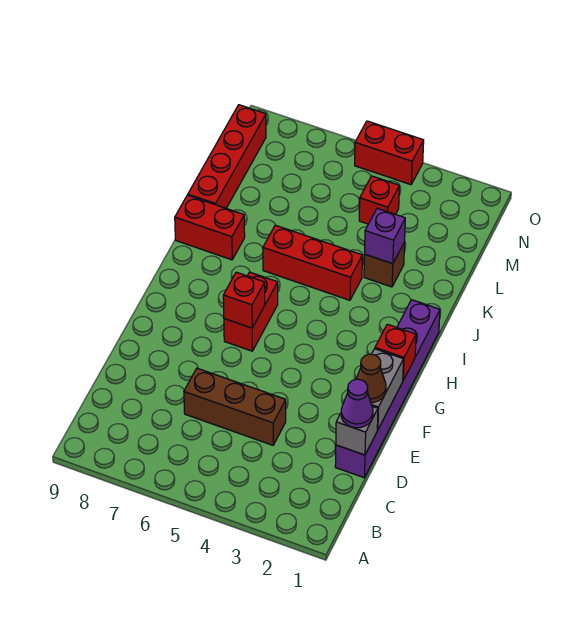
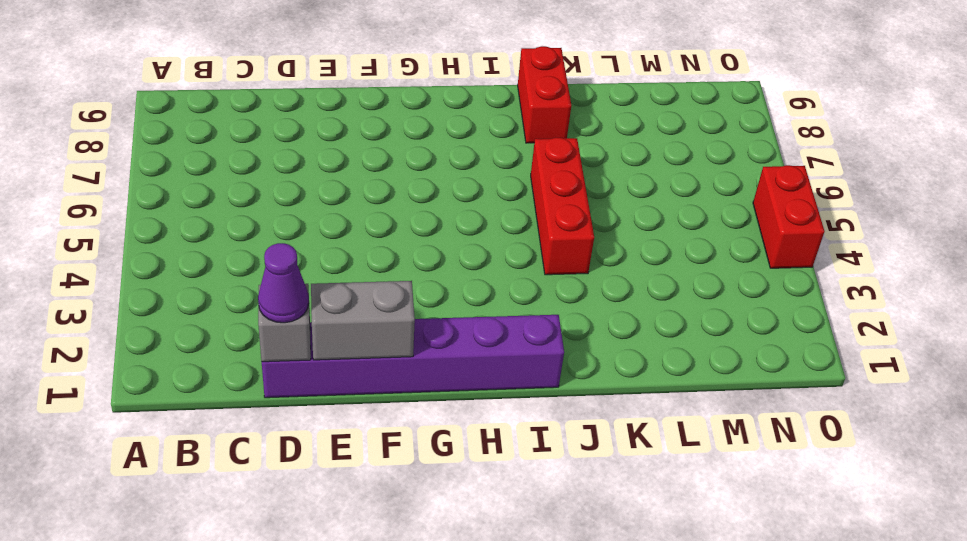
none -> brown brick D4:D6 level 1
none -> red brick G6:H6 level 1
none -> brown brick K3 level 1

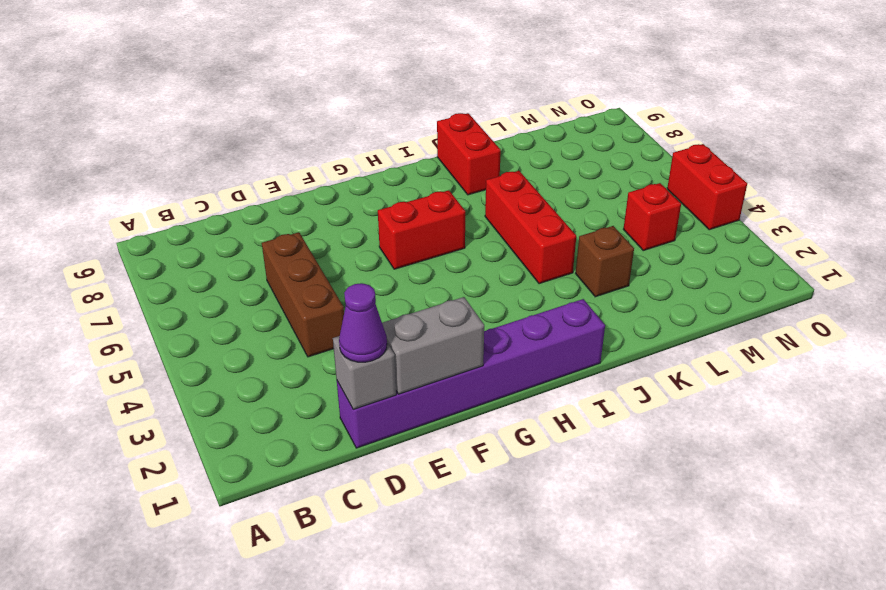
none -> red brick K9:N9 level 1
none -> red brick G1 level 2
none -> red brick G6 level 2

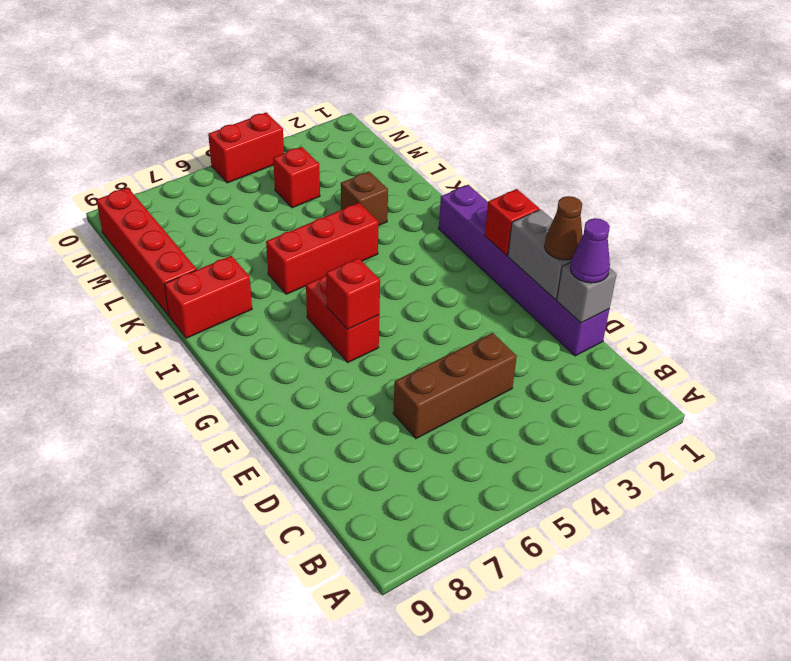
none -> purple brick K3 level 2

